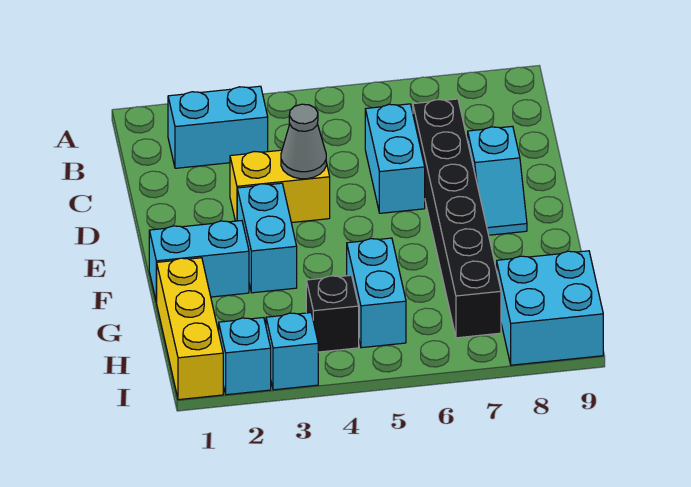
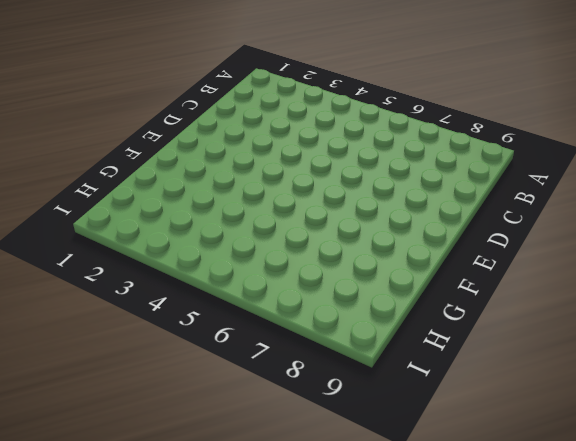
none -> cyan brick B2:B3 level 1
none -> cyan brick C6:D6 level 1
none -> black brick C7:H7 level 1

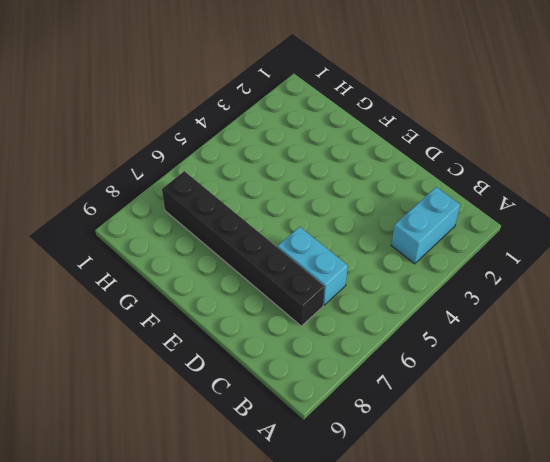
none -> yellow brick D3:D4 level 1
none -> cyan slope D8:E8 level 1 top D
none -> cyan brick E3:F3 level 1

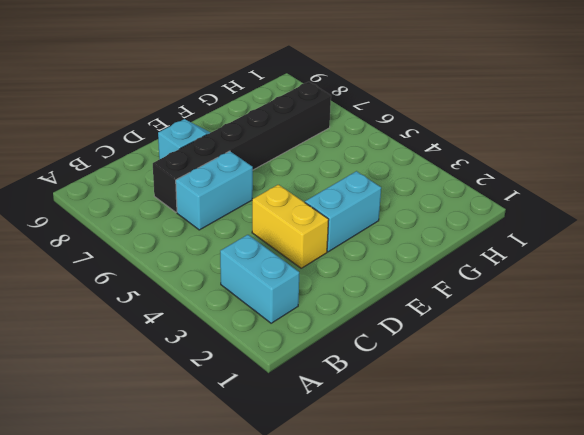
none -> cyan brick F1:F2 level 1
none -> yellow brick G1:I1 level 1
none -> cyan brick G5:H5 level 1

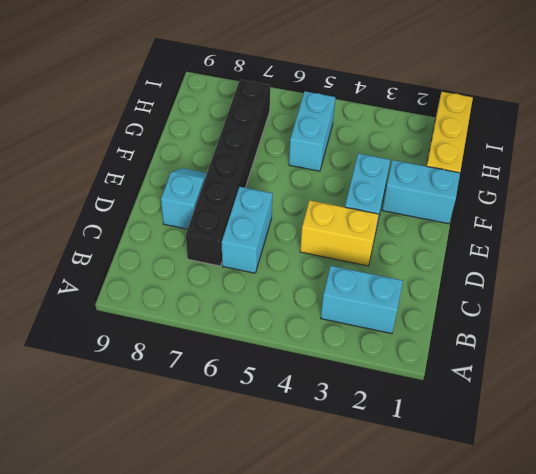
none -> black brick H4 level 1
none -> cyan brick H8:I9 level 1
none -> cyan brick I2 level 1

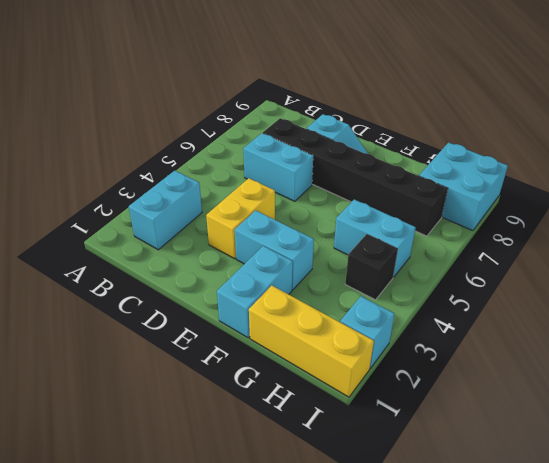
none -> cyan brick I3 level 1
none -> grey cone D4 level 2

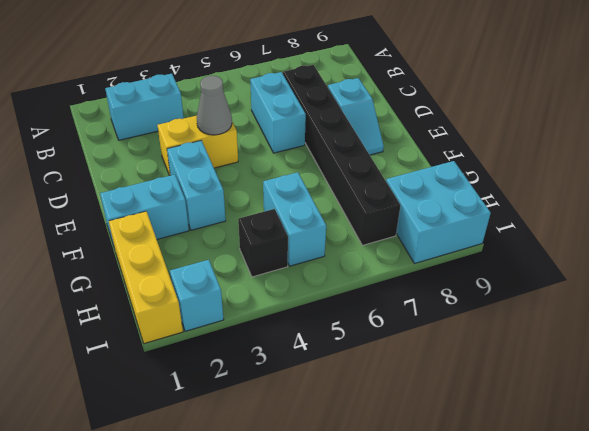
none -> cyan brick I3 level 1

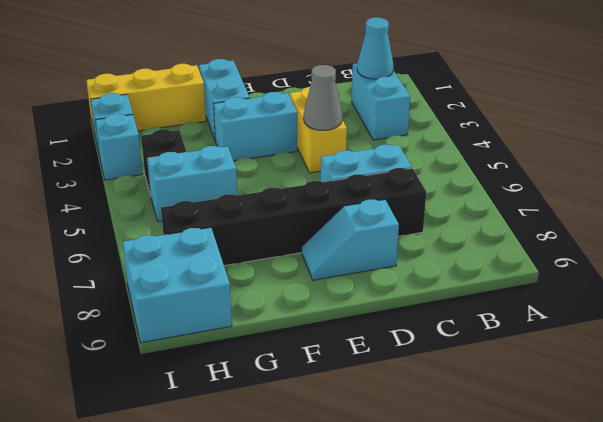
cyan cone B2 level 2 -> none

